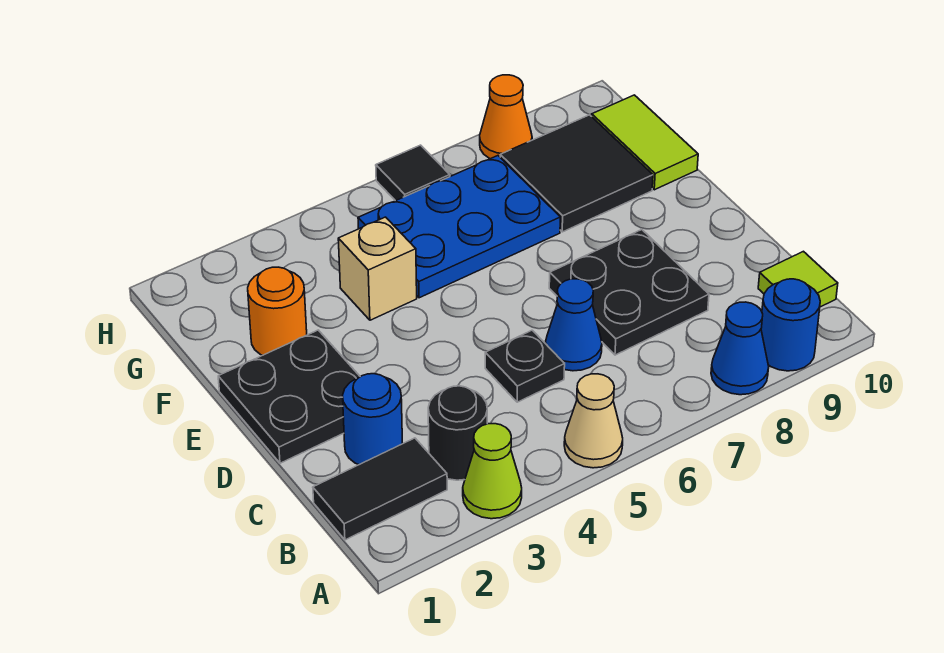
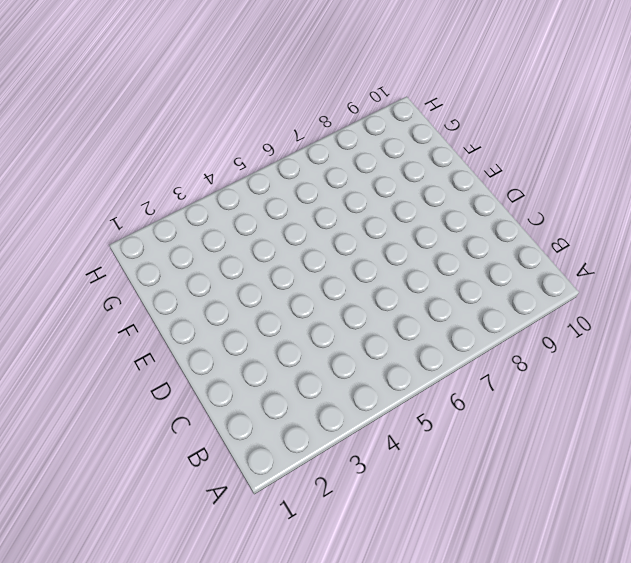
none -> lime cone A3 level 1
none -> tan cone A5 level 1
none -> blue cone A8 level 1

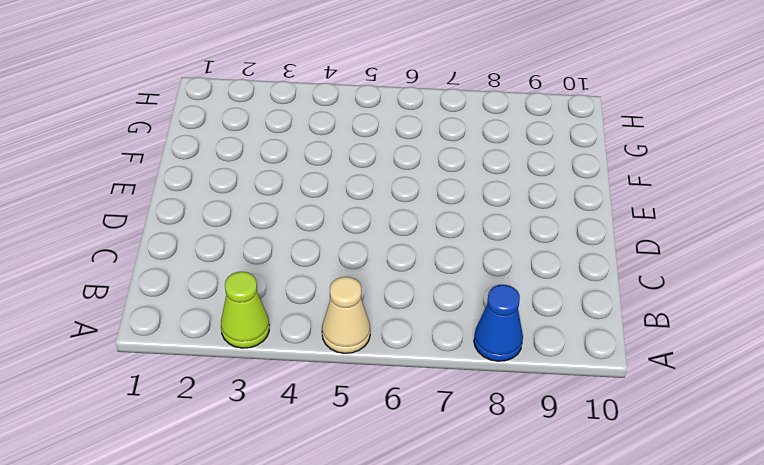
none -> blue round brick A9 level 1
none -> black tile B1:B2 level 1
none -> black round brick B3 level 1

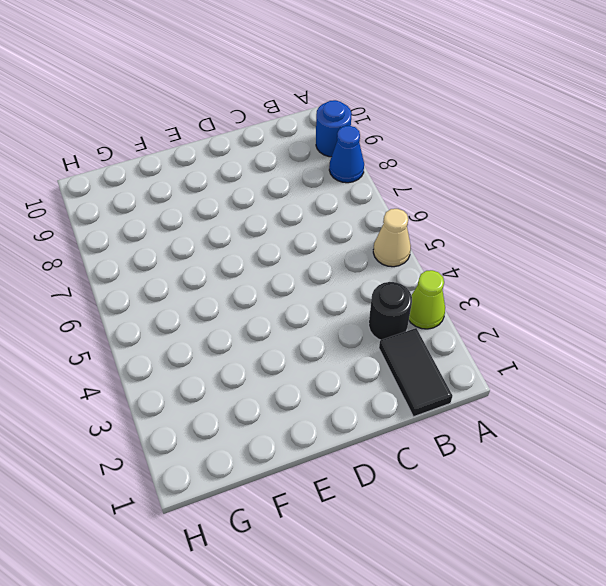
none -> lime tile B10 level 1
none -> blue round brick C2 level 1
none -> black plate C5 level 1

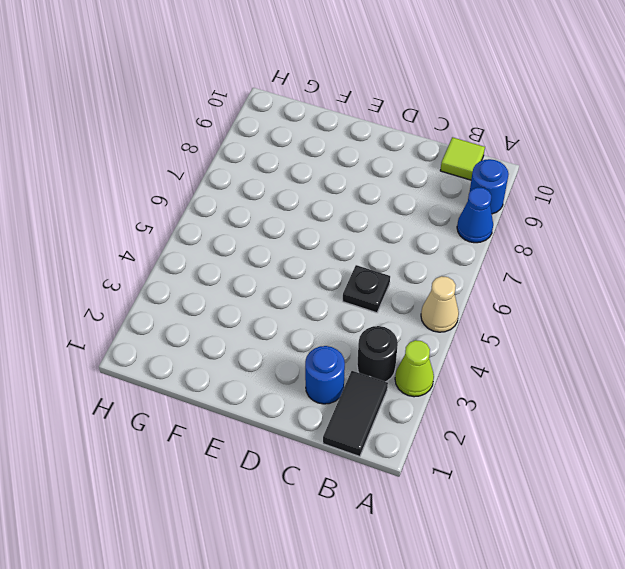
none -> blue cone C6 level 1
none -> black plate C7:D8 level 1
none -> black plate D1:E2 level 1

